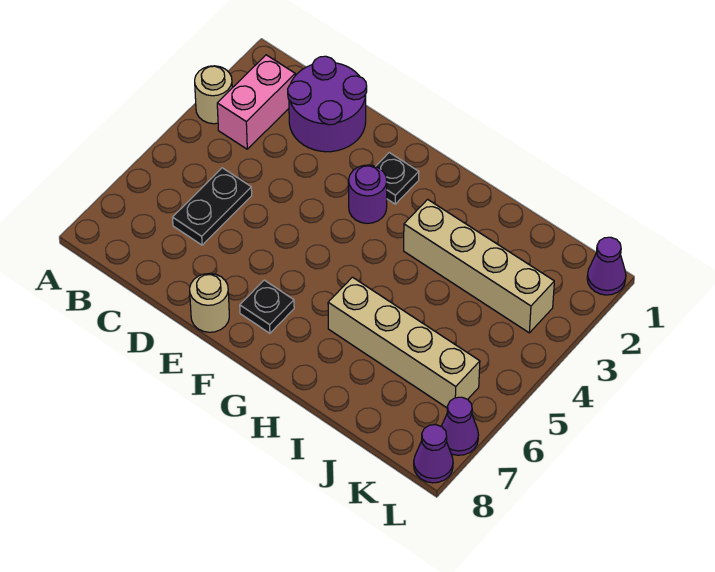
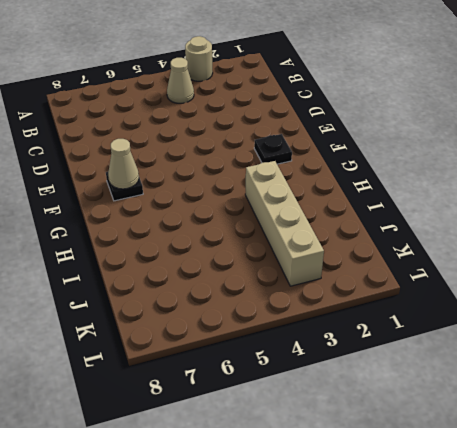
tan cone B4 level 1 -> none
tan cone F7 level 2 -> none
none -> pink brick B2:B3 level 1
none -> purple round brick C1:D2 level 1
none -> black plate C5:C6 level 1

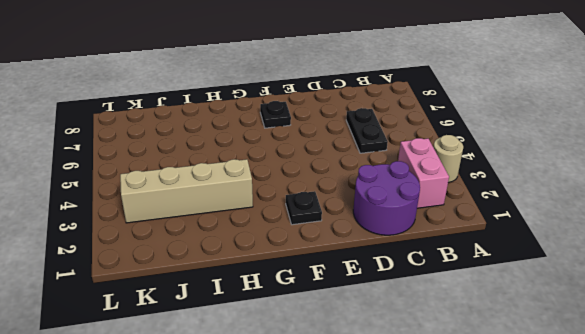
none -> tan round brick E8 level 1
none -> purple round brick F3 level 1
none -> tan brick H6:K6 level 1

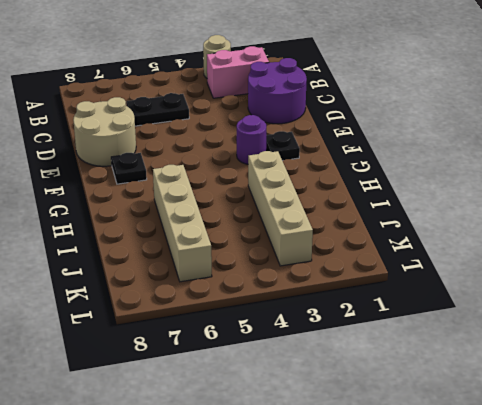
tan round brick D7:E8 level 1 -> tan round brick E8 level 1
none -> purple cone L1 level 1
none -> purple cone L7 level 1
none -> purple cone L8 level 1

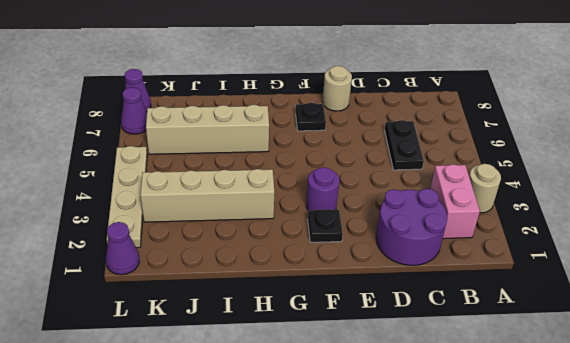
tan plate L2:L5 level 1 -> none

